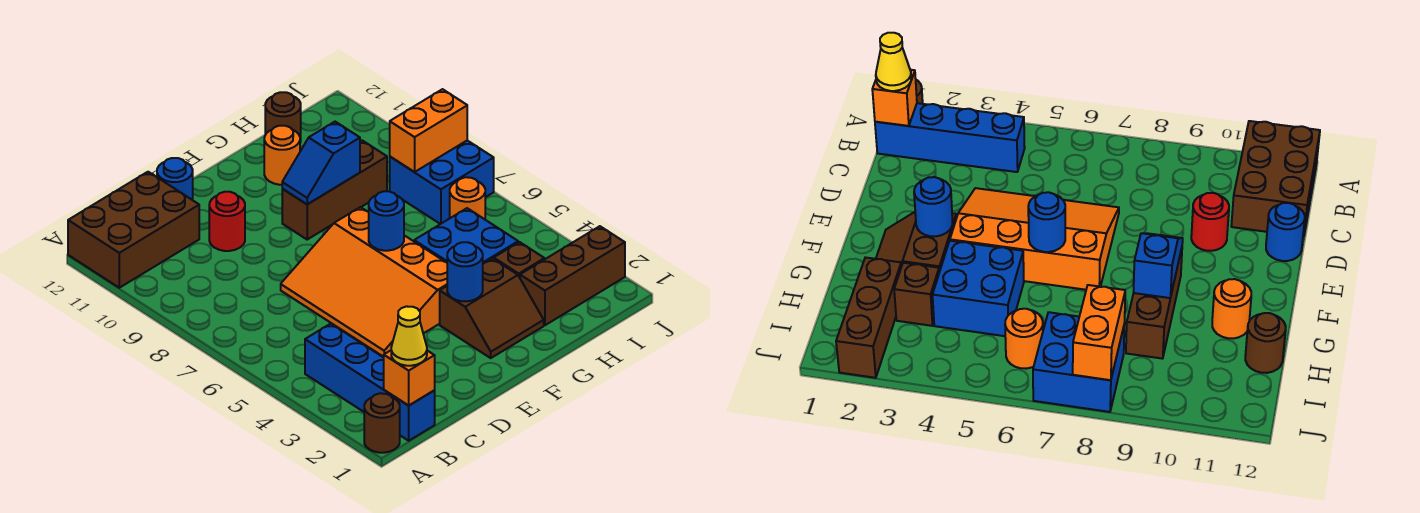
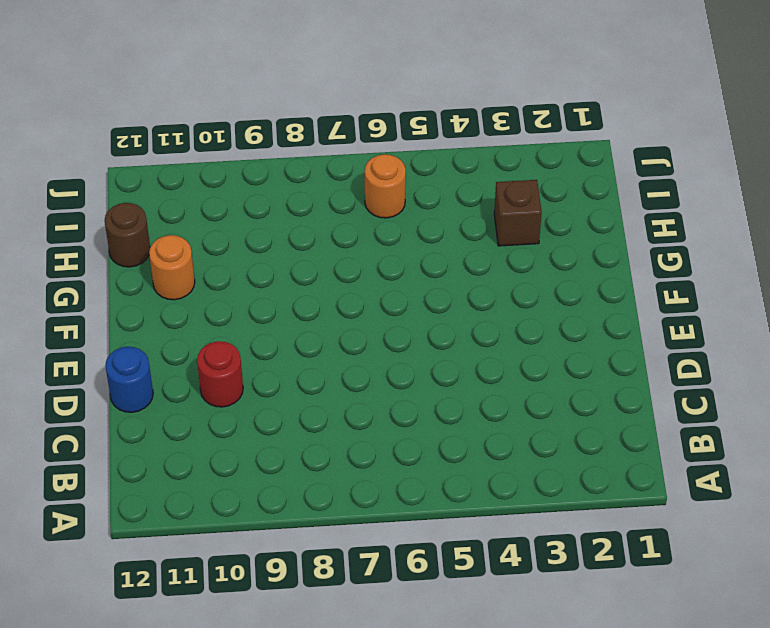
none -> brown round brick A1 level 1
none -> brown brick A11:C12 level 1
none -> blue brick B1:B4 level 1

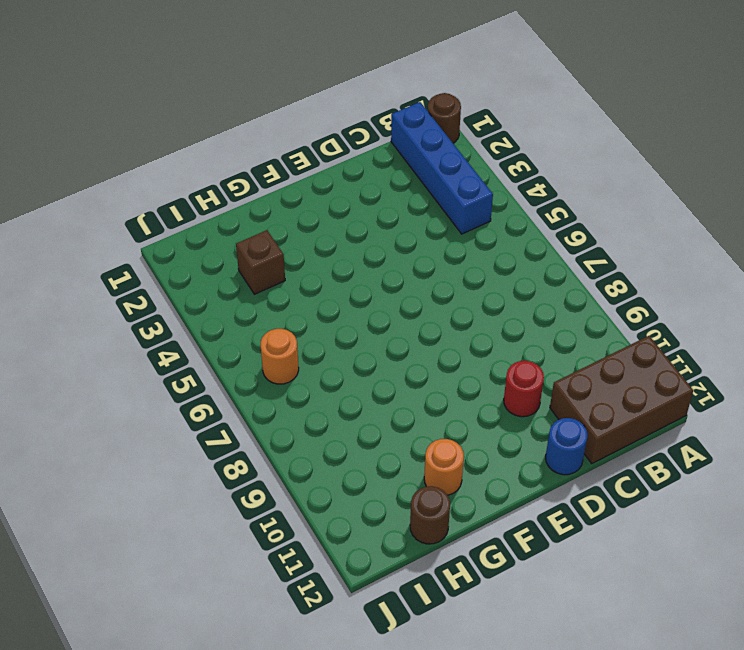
none -> orange slope D4:F7 level 1 top F
none -> brown slope F2:G3 level 1 top 3
none -> brown brick F9:H9 level 1

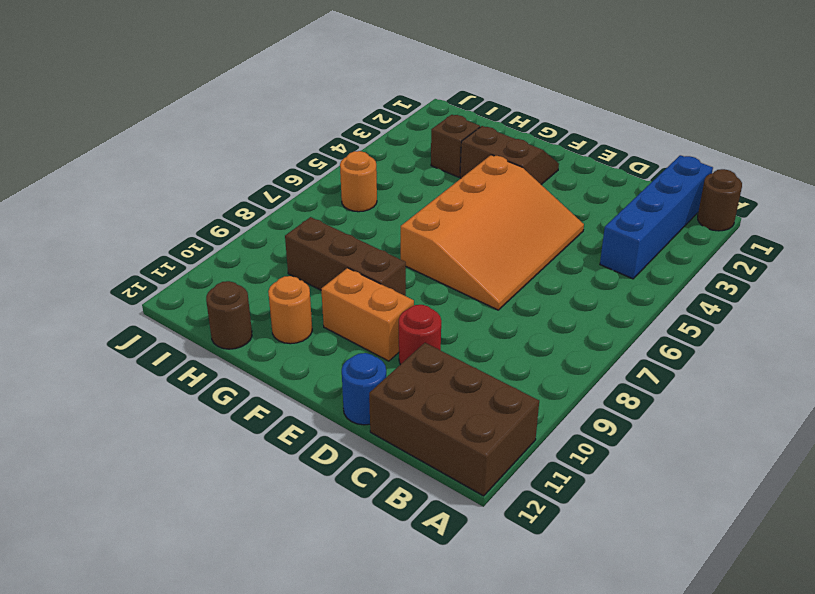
orange brick E10:F10 level 1 -> orange brick I8:J8 level 2
none -> blue brick G4:H5 level 1
none -> brown brick H2:J2 level 1
none -> blue brick I7:J8 level 1

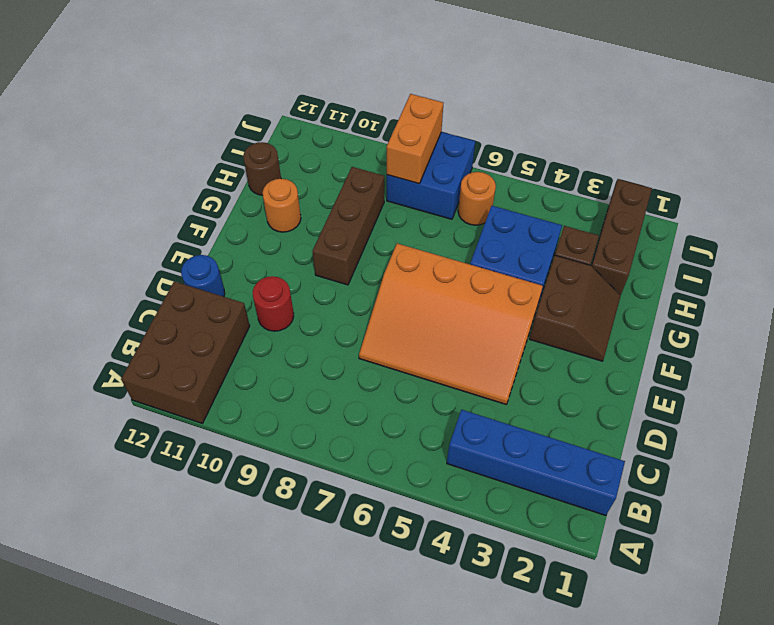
none -> brown round brick A1 level 1
none -> orange brick B1 level 2
none -> blue round brick F3 level 2

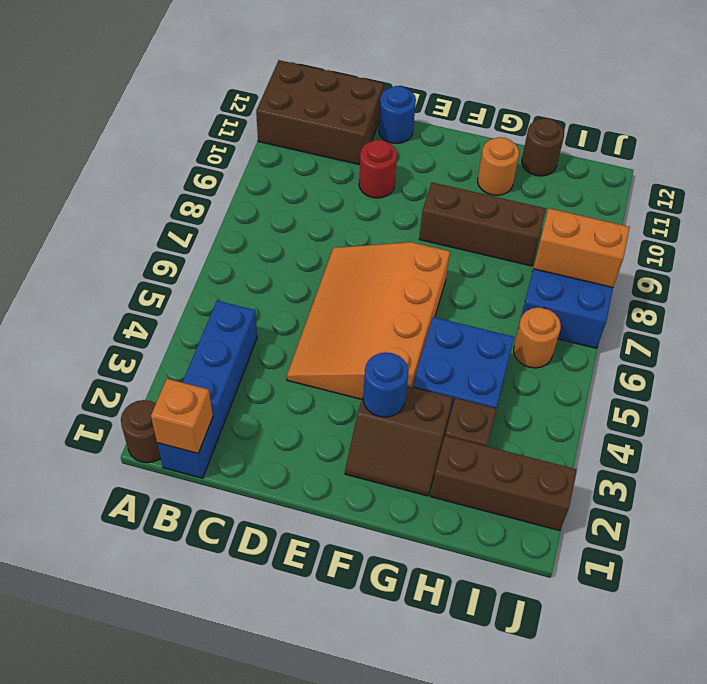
none -> blue round brick F6 level 2
none -> blue slope F9:G9 level 2 top G
none -> yellow cone B1 level 3

